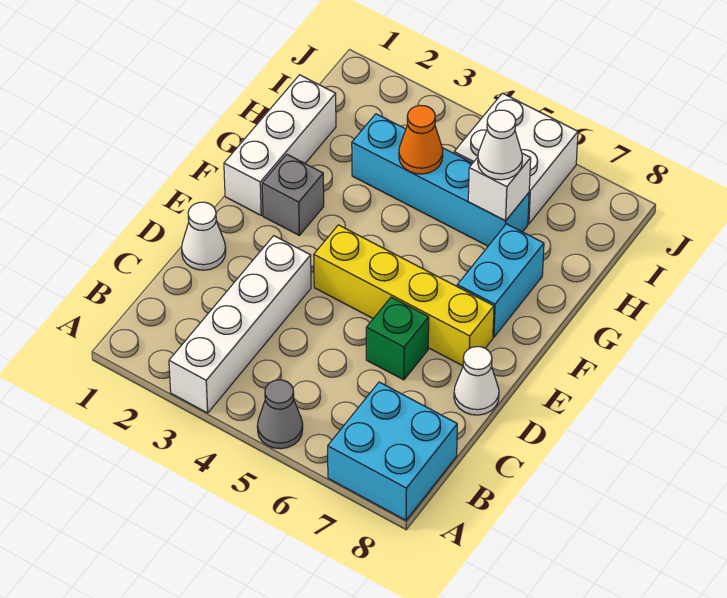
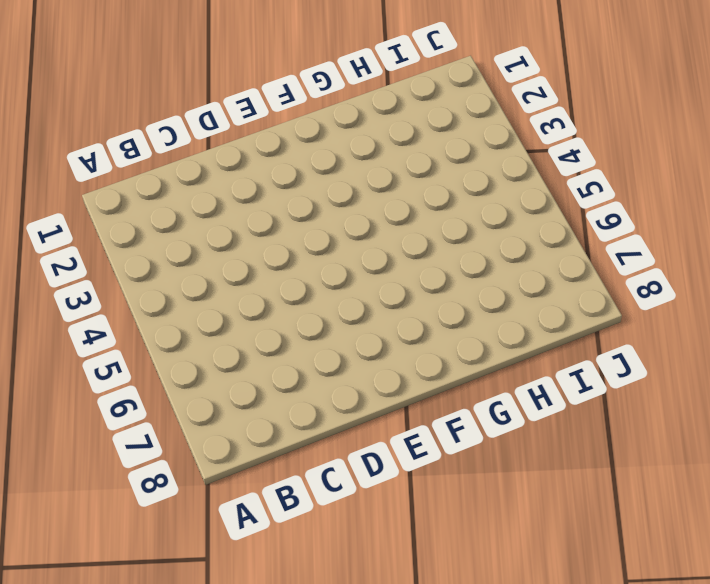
none -> white brick A3:D3 level 1
none -> grey cone A5 level 1
none -> cyan brick A7:B8 level 1

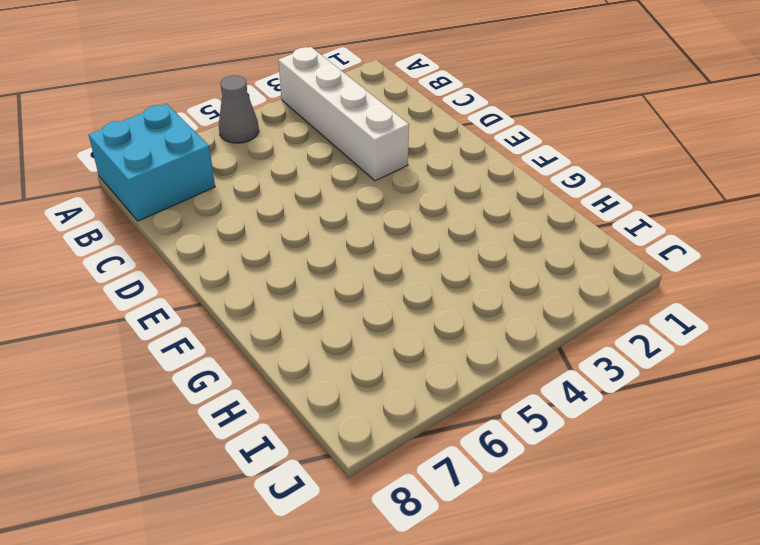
none -> white cone D1 level 1
none -> green brick D6 level 1
none -> white cone D8 level 1

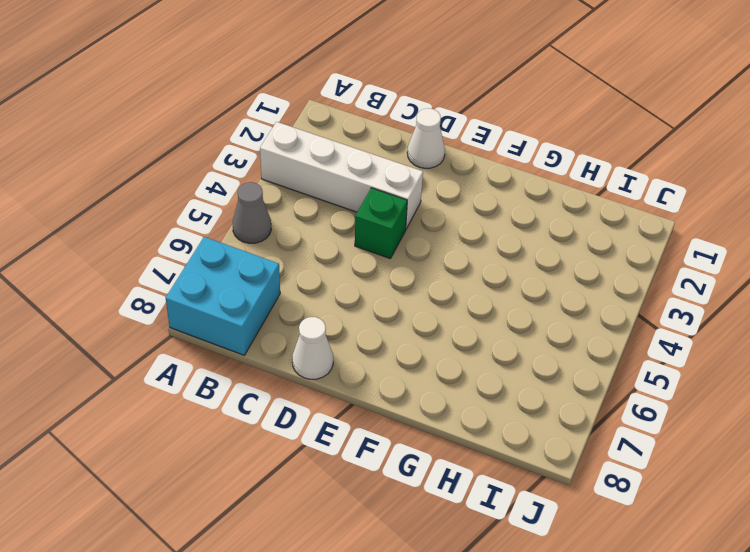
green brick D4 level 1 -> green brick D6 level 1
none -> yellow brick E4:E7 level 1
none -> white brick F1:H1 level 1
none -> grey brick F2 level 1

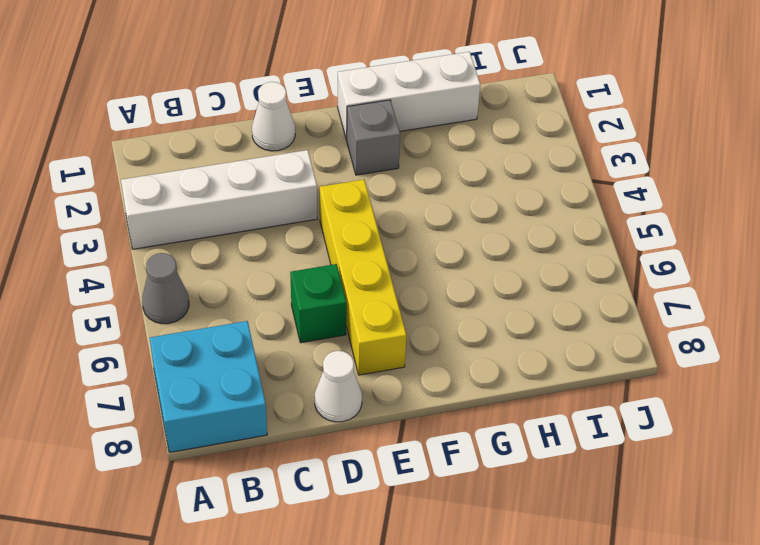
none -> cyan brick F7:G7 level 1
none -> cyan brick H3:H6 level 1
none -> white brick I5:J6 level 1

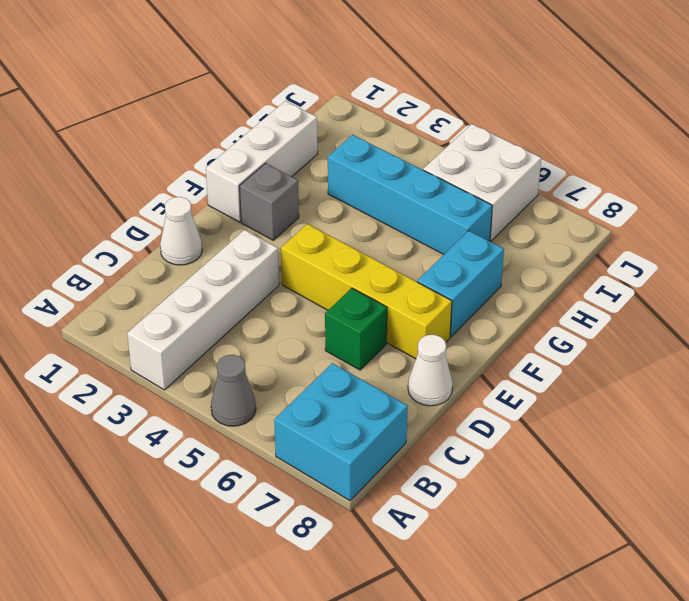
none -> orange cone H4 level 2
none -> white brick H6 level 2
none -> white cone H6 level 3

